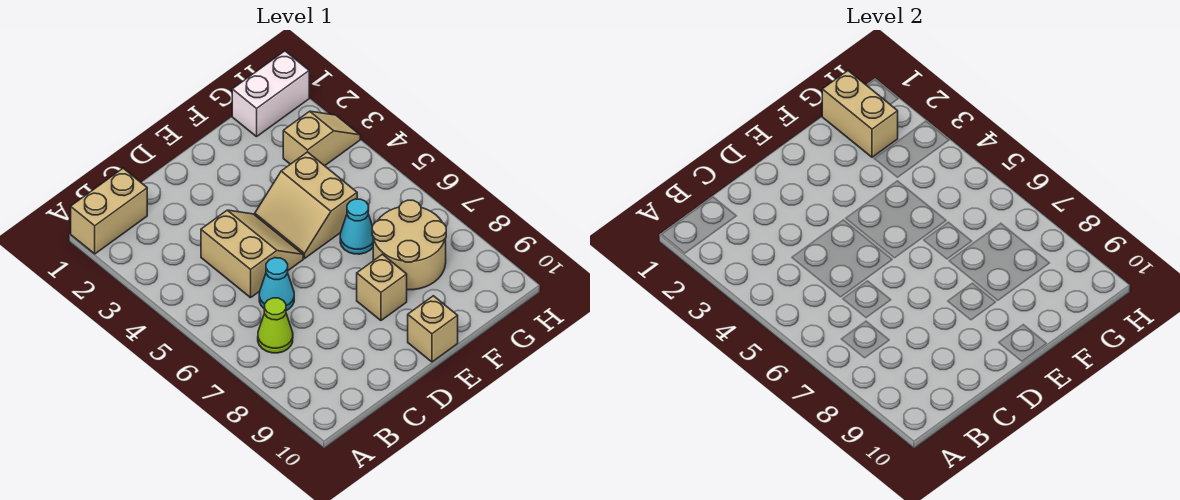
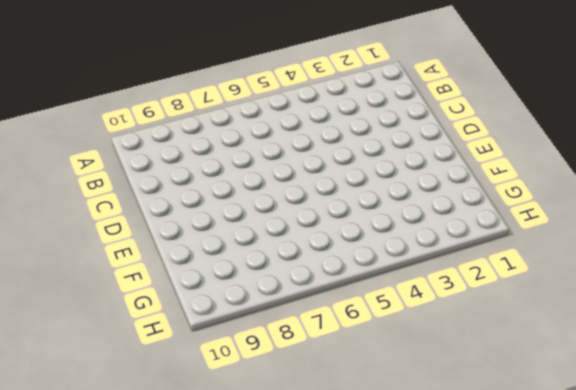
none -> tan brick A1:B1 level 1
none -> lime cone B7 level 1
none -> tan slope C4:D5 level 1 top C

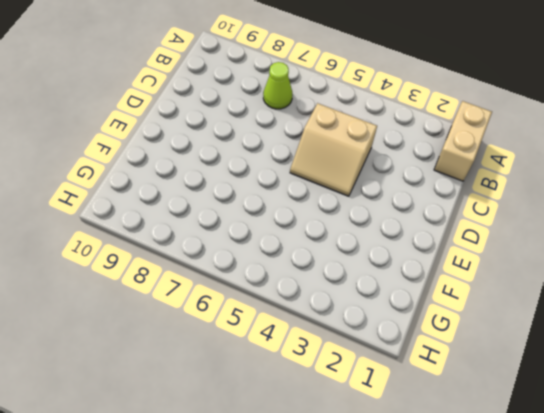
none -> cyan cone C6 level 1
none -> tan slope E4:F5 level 1 top F
none -> tan brick E8 level 1

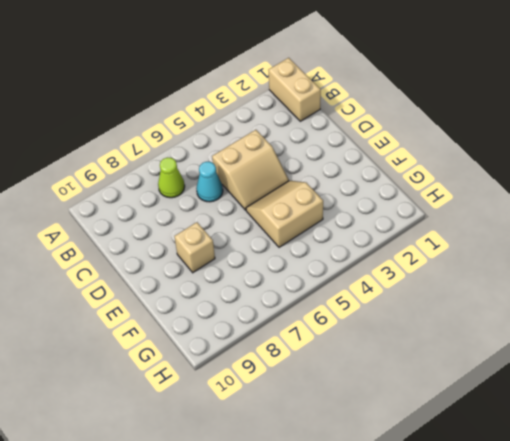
none -> tan brick E10 level 1
none -> cyan cone F6 level 1
none -> tan round brick F7:G8 level 1

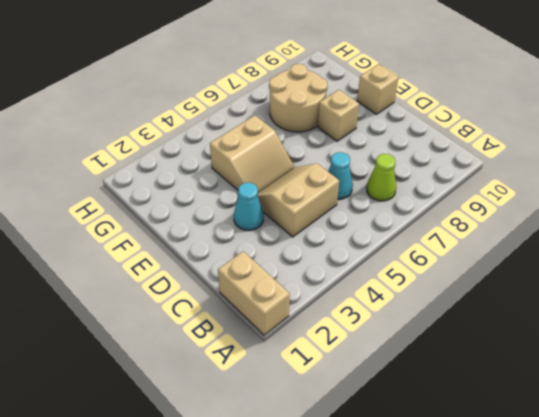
cyan cone D3 level 1 -> cyan cone F6 level 1
none -> white brick G1:H1 level 1
none -> tan slope G3:H3 level 1 top G
none -> tan brick G1:G2 level 2

